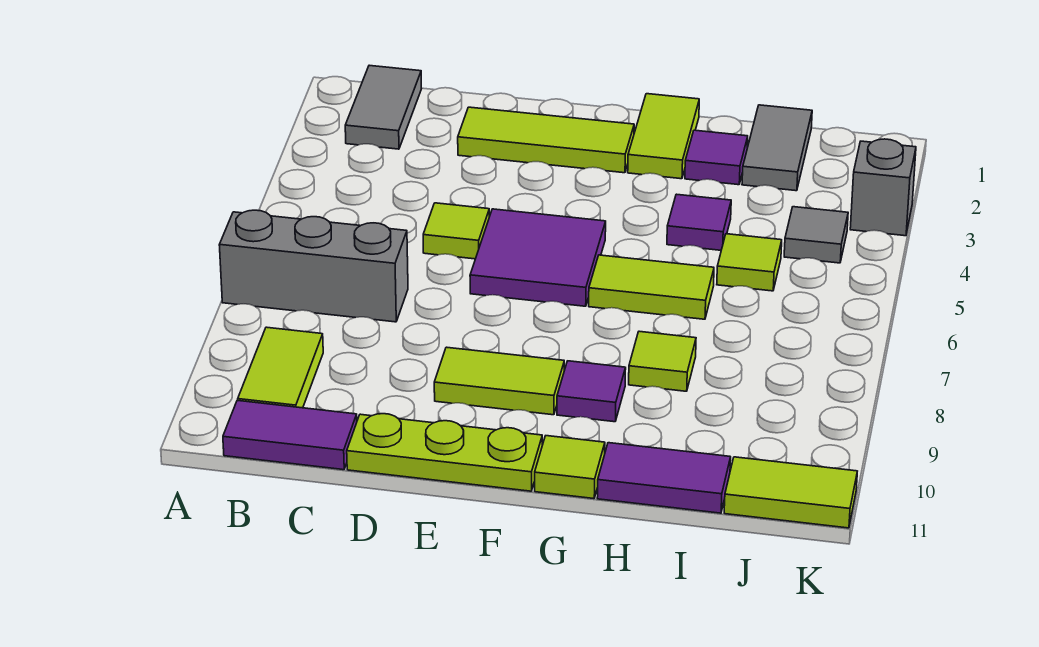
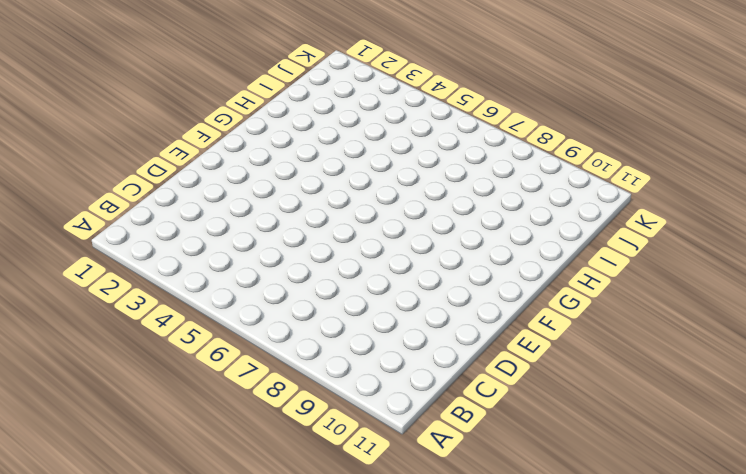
none -> grey brick A7:C7 level 1
none -> grey tile B1:B2 level 1
none -> lime tile B9:B10 level 1

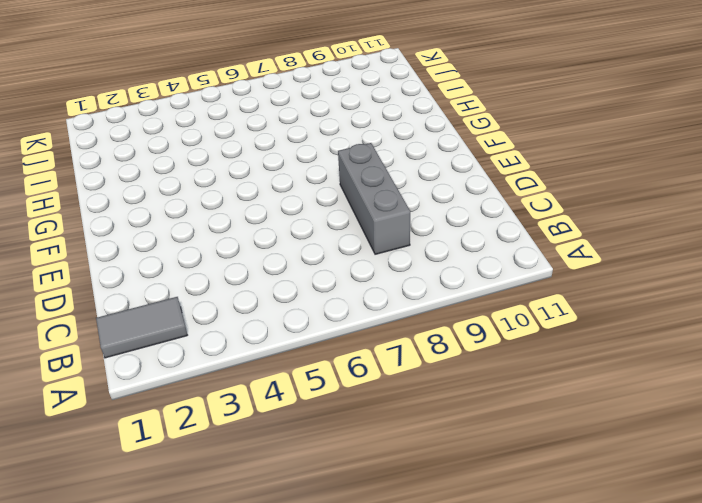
grey brick C8:E8 level 1 -> grey brick A7:C7 level 1
none -> lime tile B9:B10 level 1
none -> purple tile B11:C11 level 1
none -> lime tile D2:F2 level 1

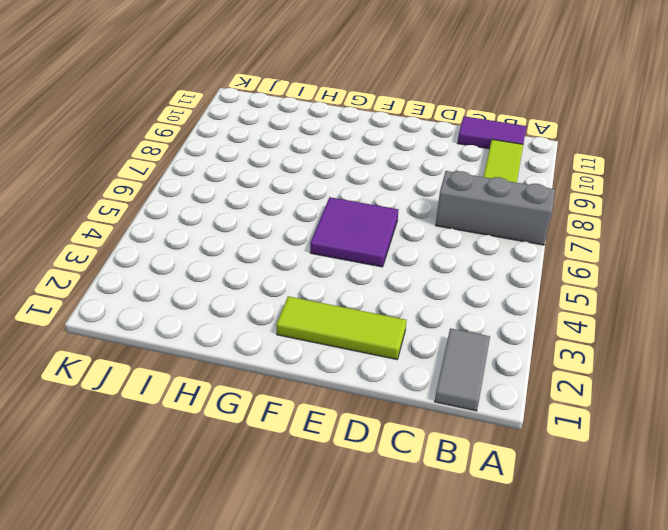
none -> lime tile D5 level 1
none -> lime plate D11:F11 level 1
none -> lime tile E9:F9 level 1

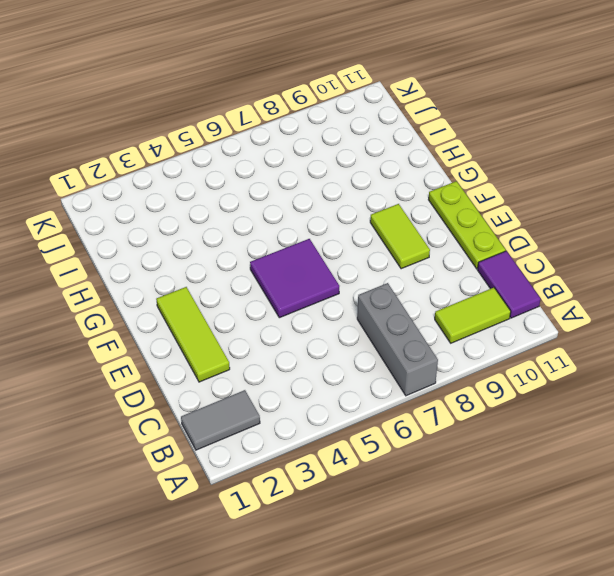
none -> lime tile D5 level 1
none -> lime tile G1:G2 level 1
none -> lime tile G6:H6 level 1

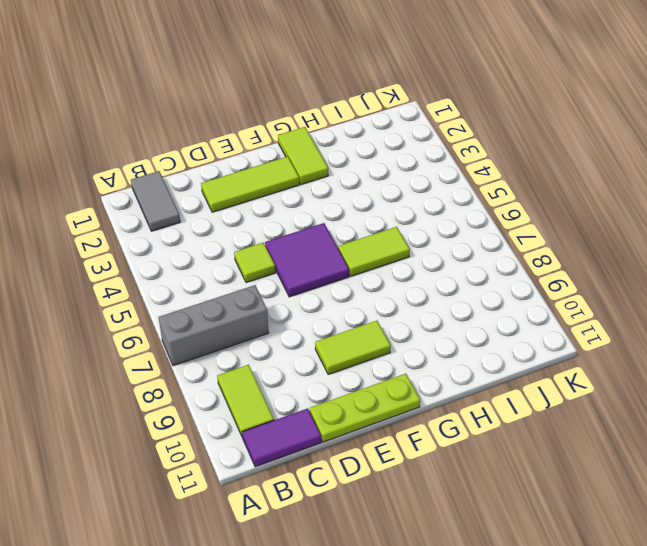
none -> purple tile G9 level 1
none -> lime tile G11 level 1
none -> purple tile H2 level 1

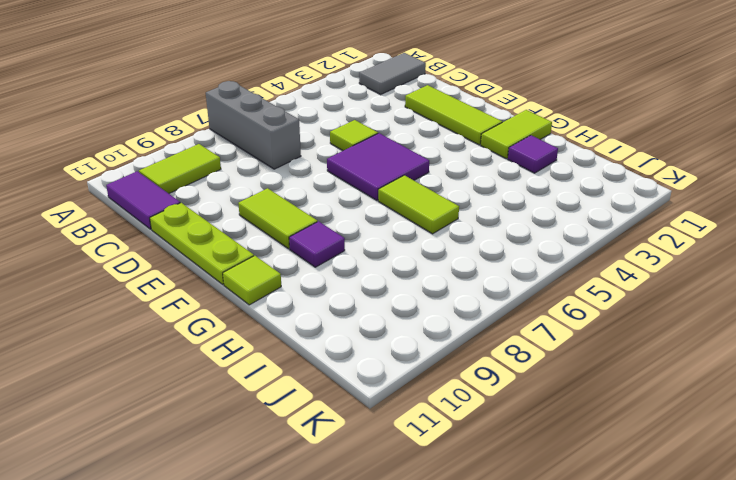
none -> purple tile H4 level 1
none -> lime tile H8 level 1
none -> purple tile H11:I11 level 1

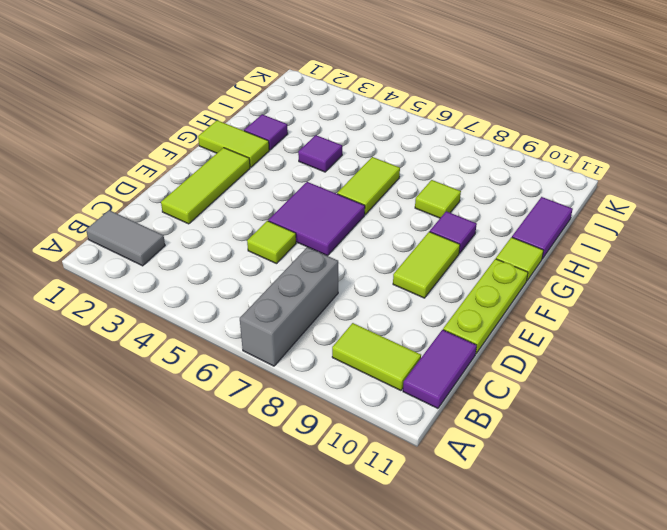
none -> grey tile I1:I2 level 1
none -> lime tile I5 level 1
none -> grey tile J4 level 1

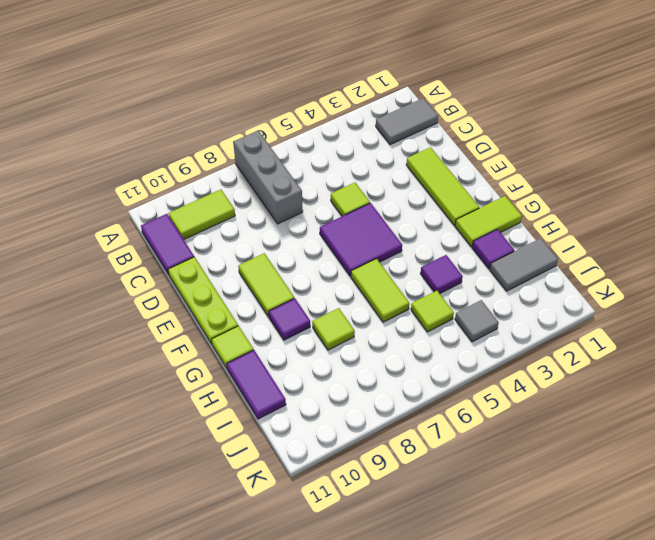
none -> lime tile J11:K11 level 1
none -> grey brick K3 level 1

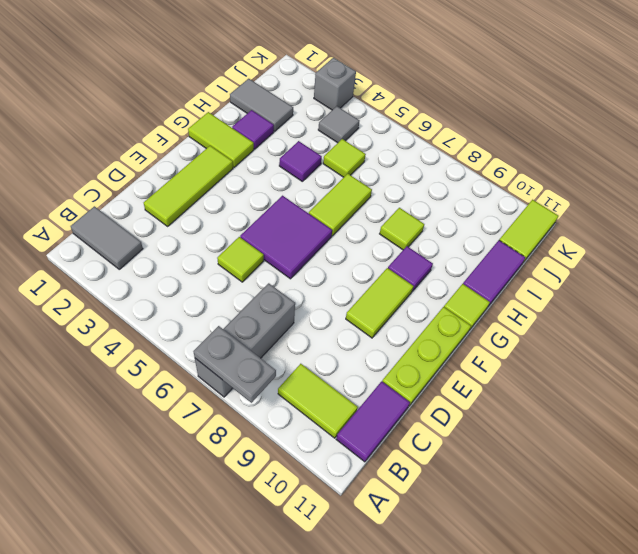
grey plate A7:A8 level 2 -> none

